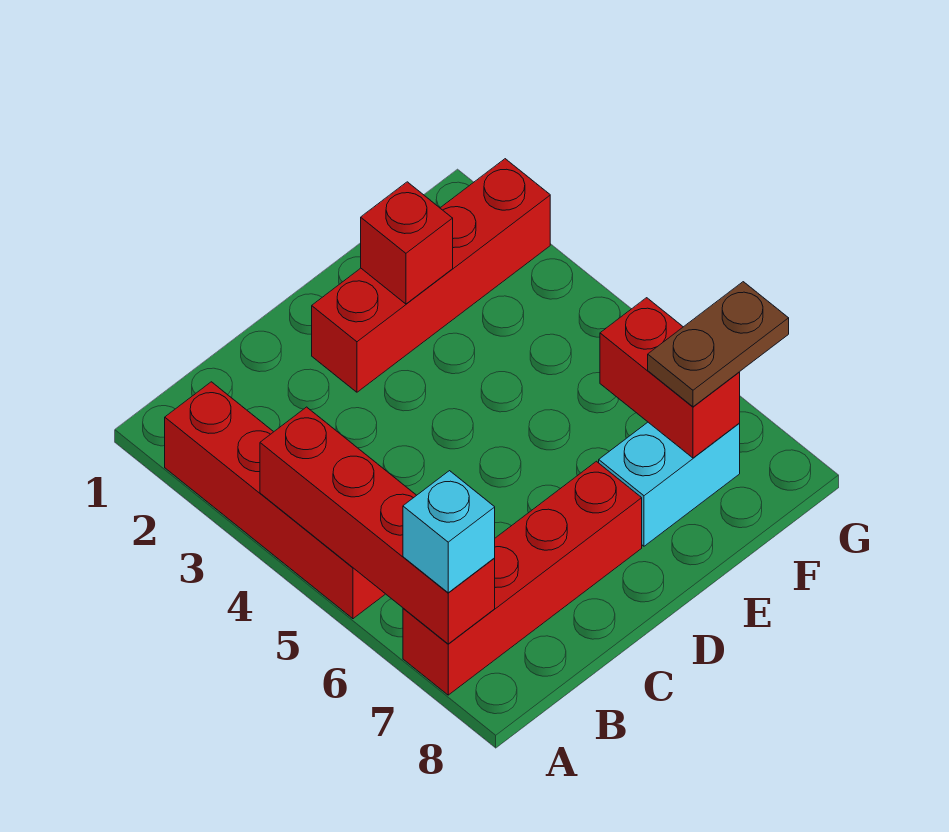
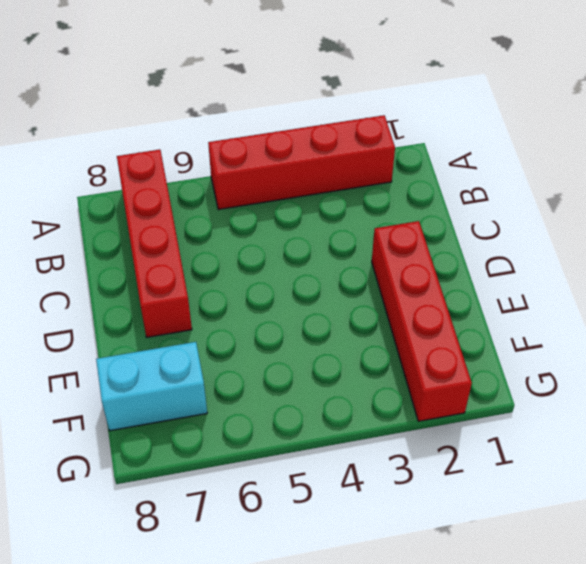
cyan brick F7:F8 level 1 -> cyan brick E7:F7 level 1
none -> red brick A4:A7 level 2
none -> red brick E2 level 2

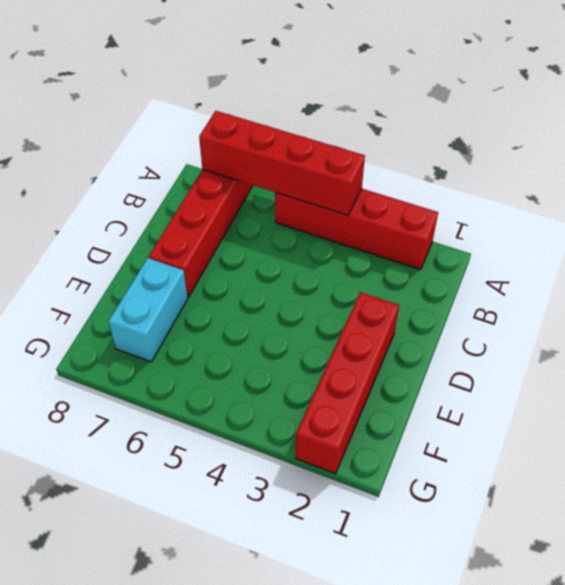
none -> red brick E2 level 2
none -> red brick F6:F7 level 2

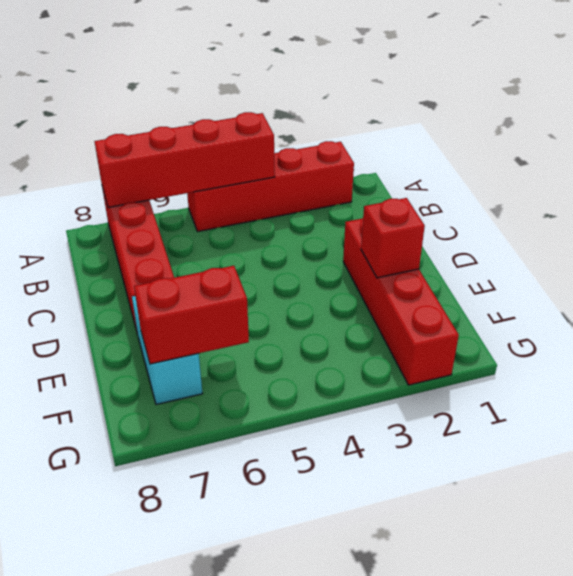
none -> cyan brick A7 level 3
none -> brown plate F7:G7 level 3

